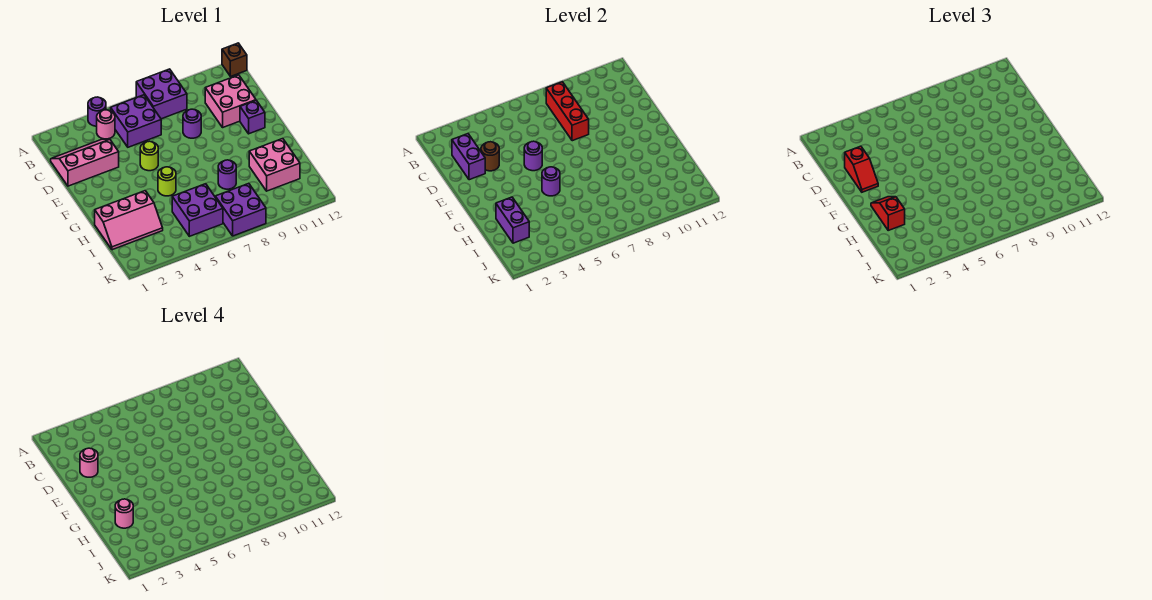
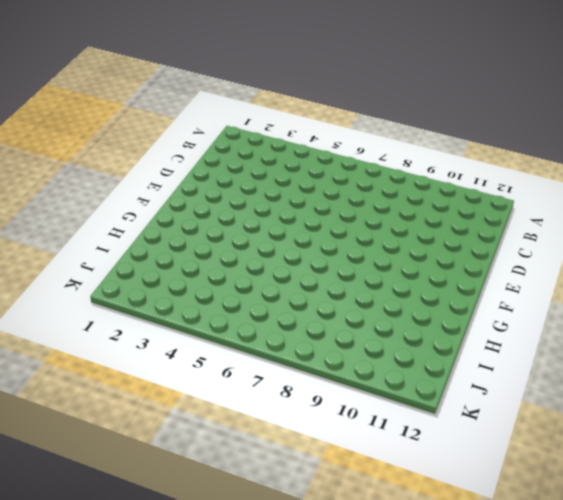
none -> purple round brick A4 level 1
none -> purple brick A7:B8 level 1
none -> brown brick A12 level 1

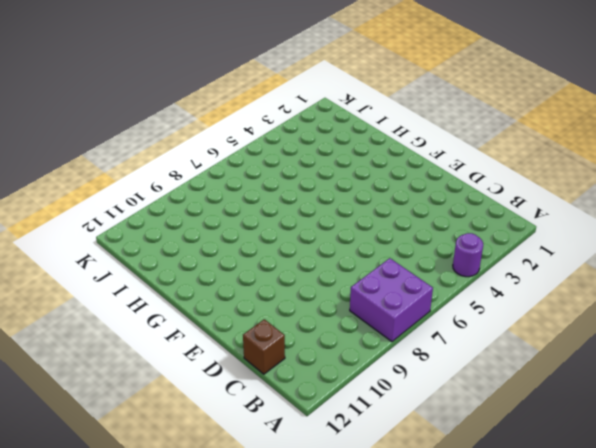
brown brick C12 level 1 -> brown brick A12 level 1
none -> pink round brick B4 level 1
none -> purple brick B5:C6 level 1
none -> pink slope C1:D3 level 1 top D

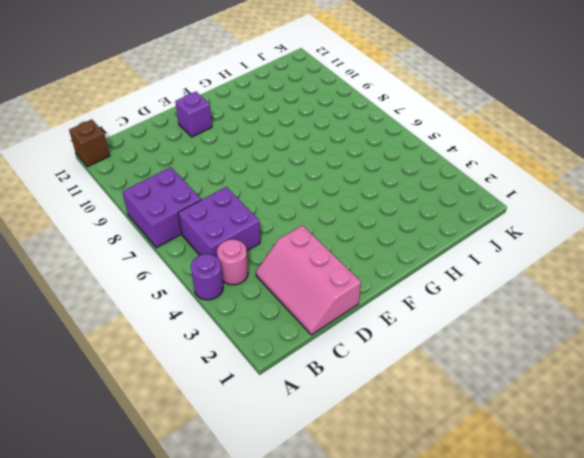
none -> pink brick C10:D11 level 1
none -> purple round brick D8 level 1
none -> lime round brick E5 level 1

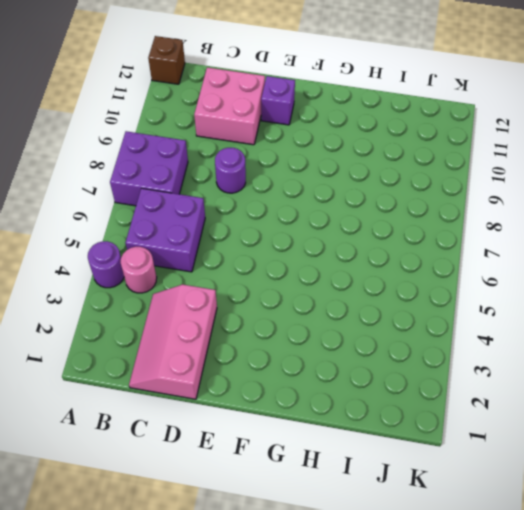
none -> lime round brick E5 level 1
none -> lime round brick G5 level 1
none -> pink slope H1:I3 level 1 top H

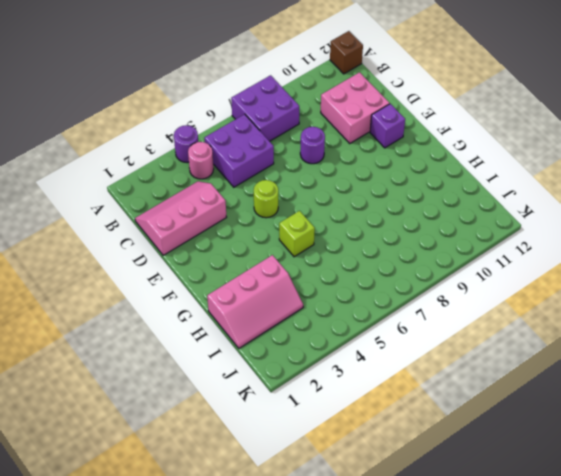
lime brick G5 level 1 -> lime round brick G5 level 1
none -> purple round brick H8 level 1
none -> pink brick H10:I11 level 1
none -> purple brick I5:J6 level 1

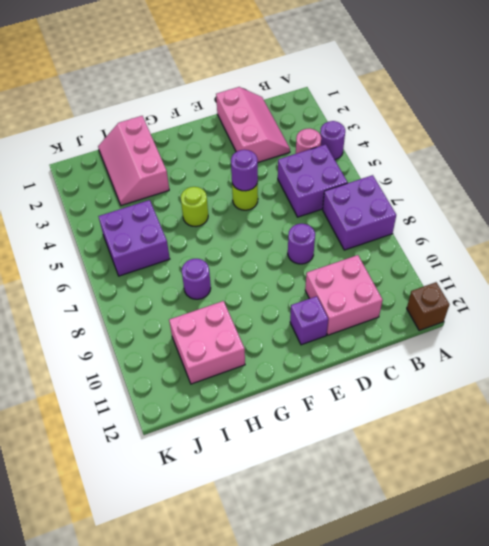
none -> purple brick J7:K8 level 1
none -> red brick B8:D8 level 2
none -> purple brick C2:D2 level 2

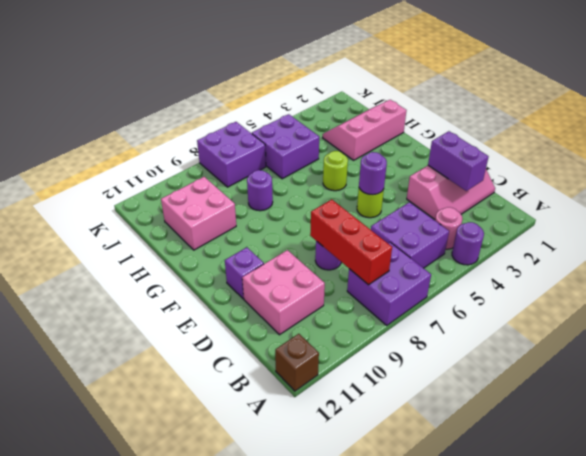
none -> brown round brick D3 level 2
none -> purple round brick G5 level 2
none -> purple brick H2:I2 level 2

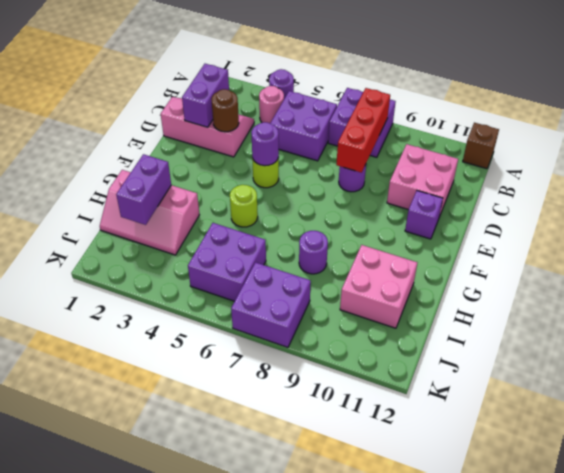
none -> purple round brick G5 level 2
none -> red slope D2:E2 level 3 top D
none -> red slope G2:H2 level 3 top H

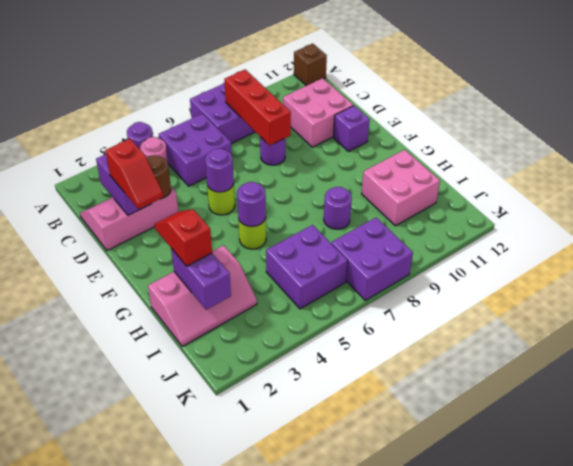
none -> pink round brick D2 level 4
none -> pink round brick H2 level 4

